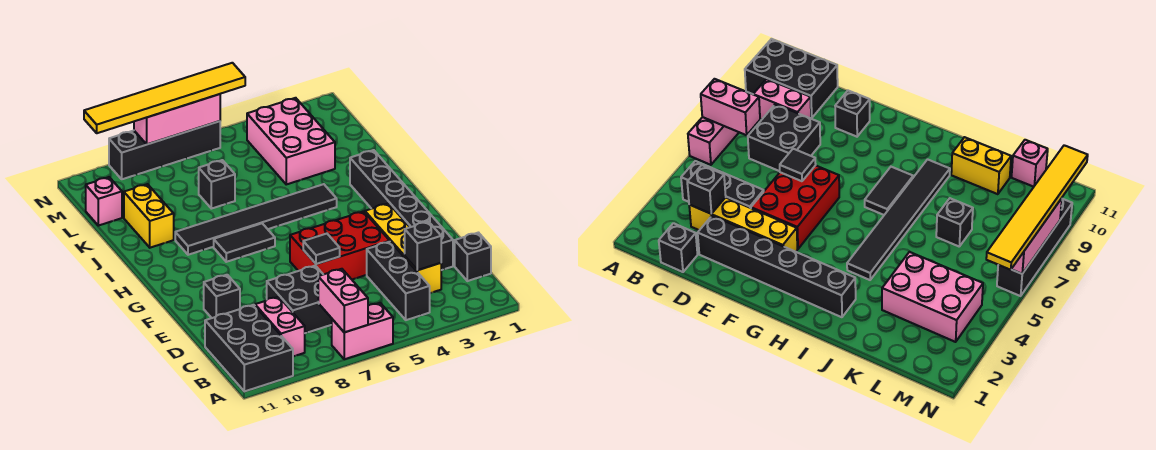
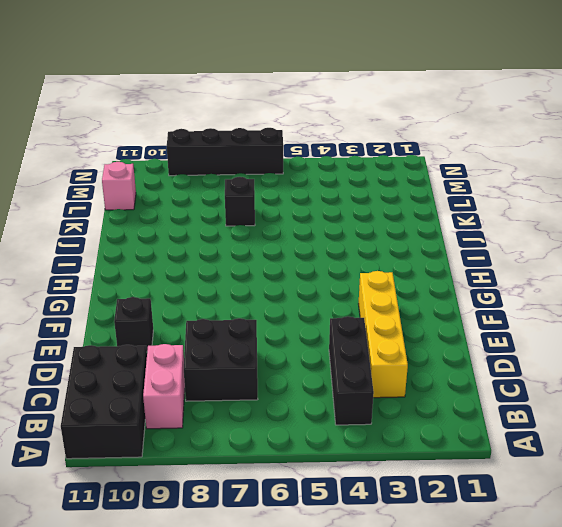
none -> pink brick A6:A7 level 1
none -> black brick C1 level 1
none -> black brick D2:I2 level 1

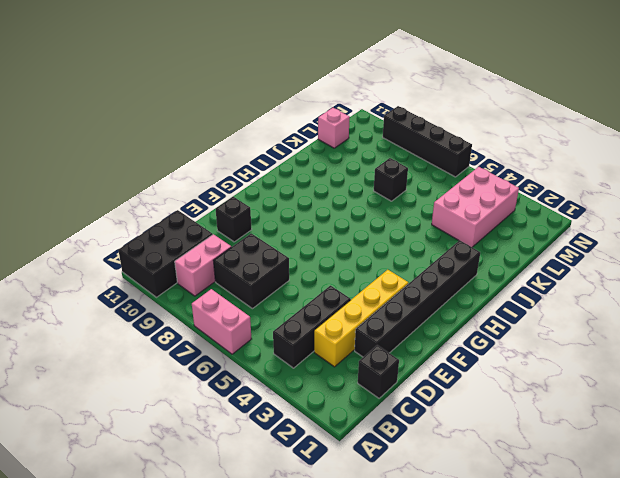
none -> red brick E4:F6 level 1
none -> black tile H7:H8 level 1
none -> black tile I4:I9 level 1

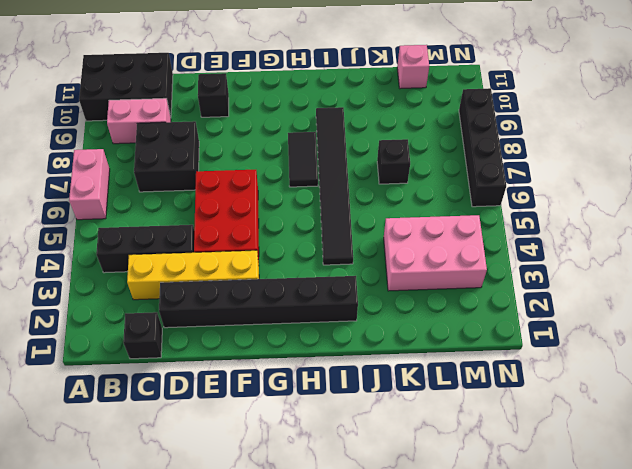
none -> yellow brick J10:K10 level 1
none -> pink brick A7:B7 level 2
none -> black brick C3 level 2

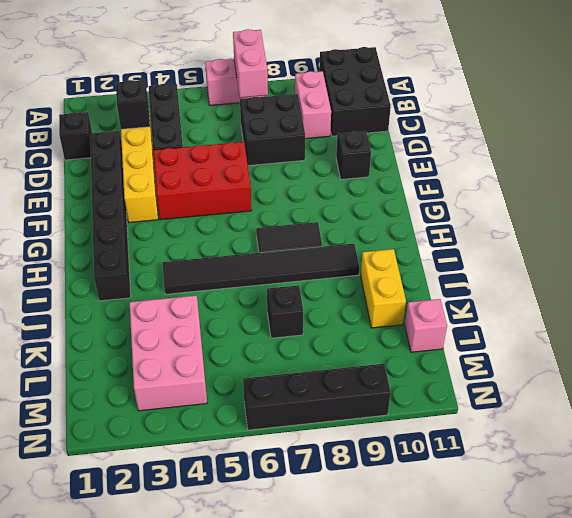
none -> black tile E6 level 2
none -> pink brick N6:N8 level 2
none -> yellow tile N5:N10 level 3

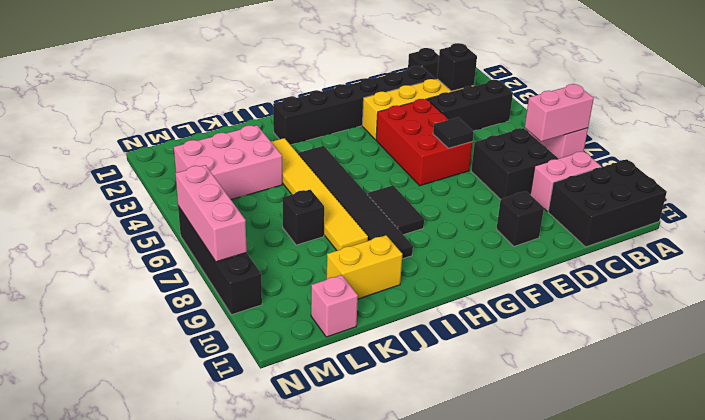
yellow tile J3:J8 level 1 -> yellow tile N5:N10 level 3

